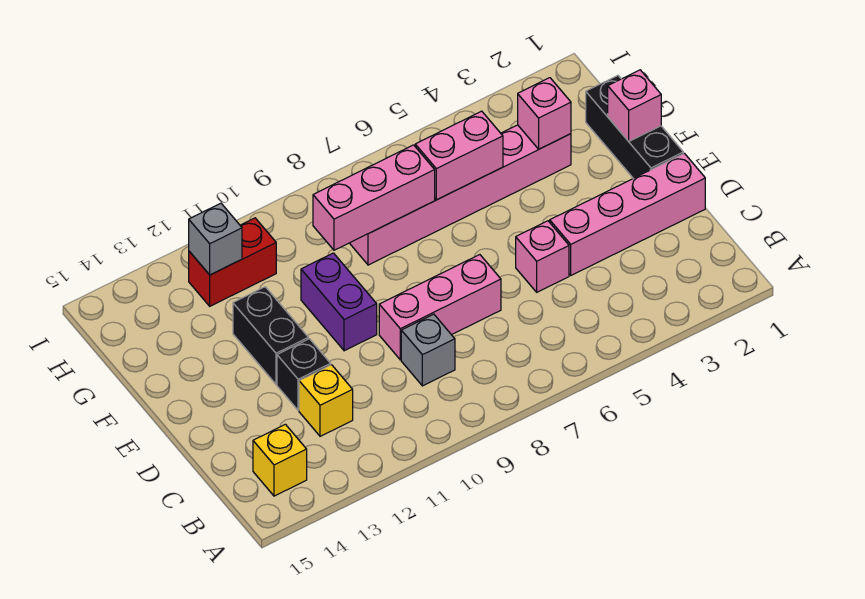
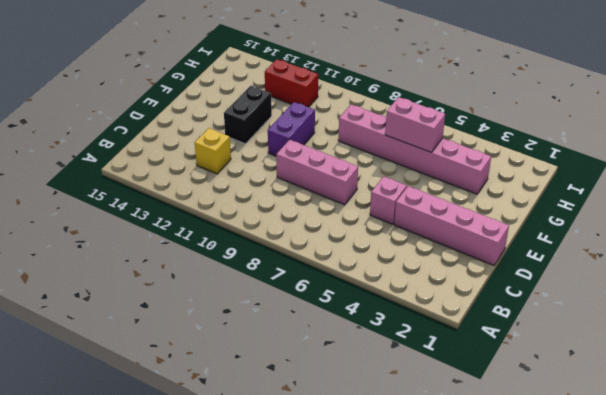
none -> yellow brick B14 level 1
none -> grey brick C9 level 1
none -> black brick D12 level 1

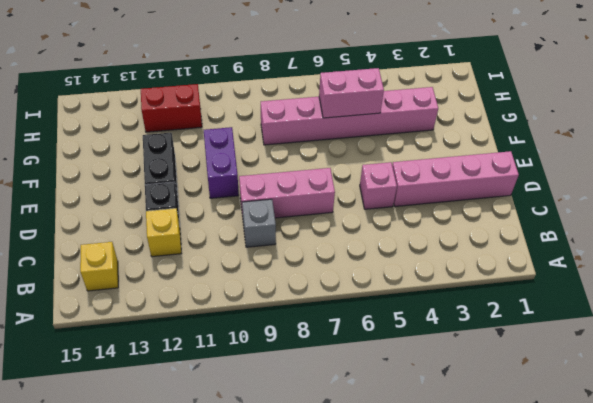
none -> black brick E1:G1 level 1
none -> pink brick F1 level 2
none -> pink brick G3 level 2

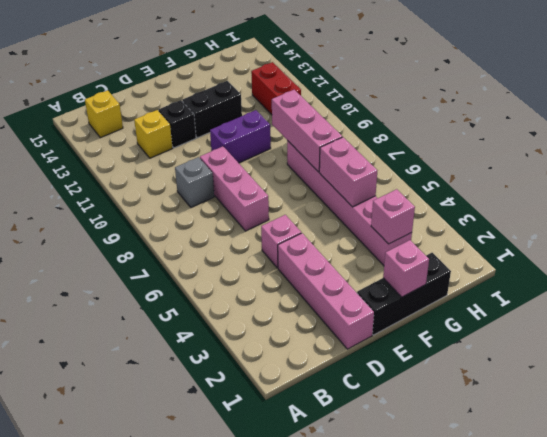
none -> grey brick H12 level 2

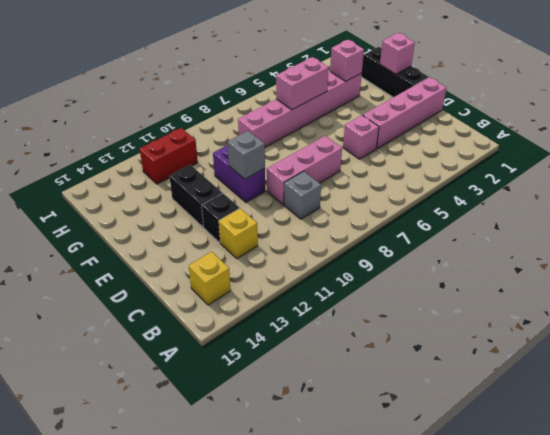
grey brick E10 level 2 -> grey brick H12 level 2
none -> pink brick G7:G9 level 2

